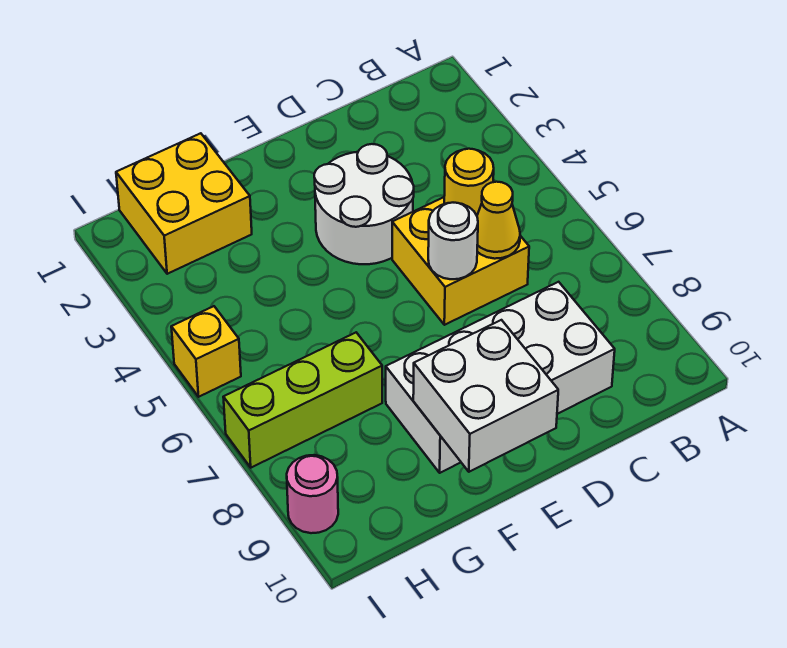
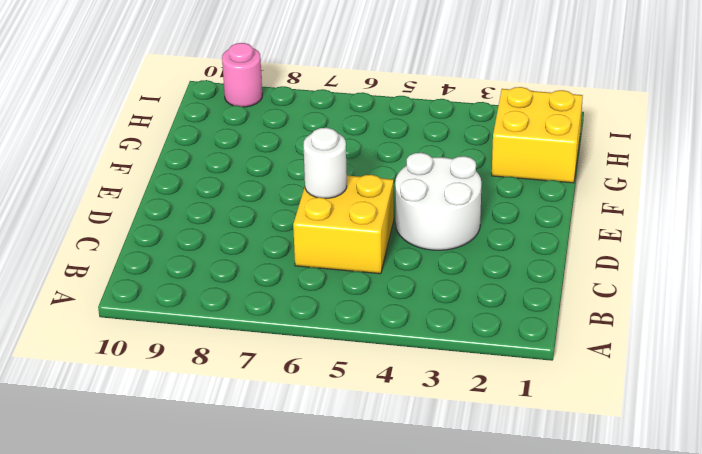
none -> white brick C8:F9 level 1
none -> lime brick G7:I7 level 1

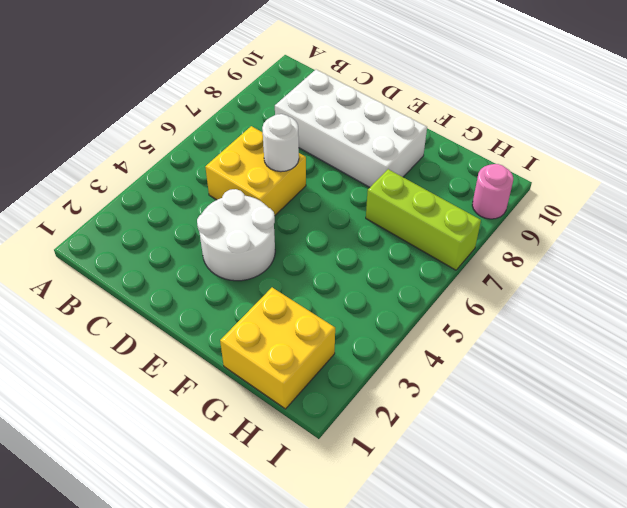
none -> yellow brick I5 level 1
none -> yellow round brick C5 level 2

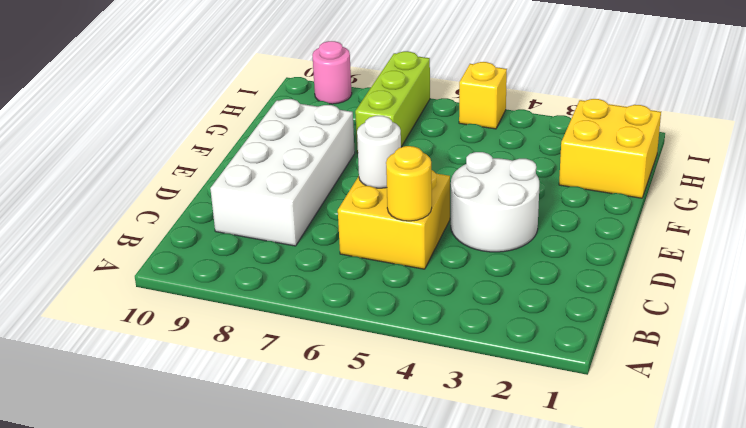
none -> yellow cone C6 level 2
none -> white brick E9:F10 level 2

